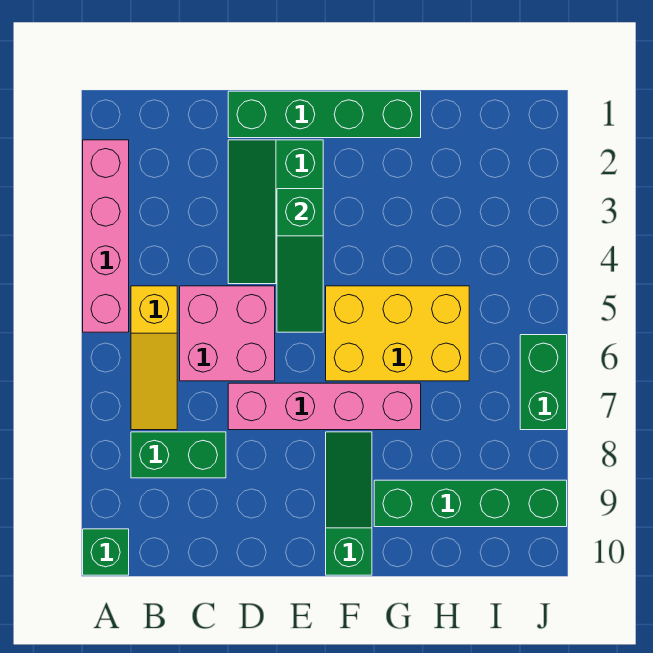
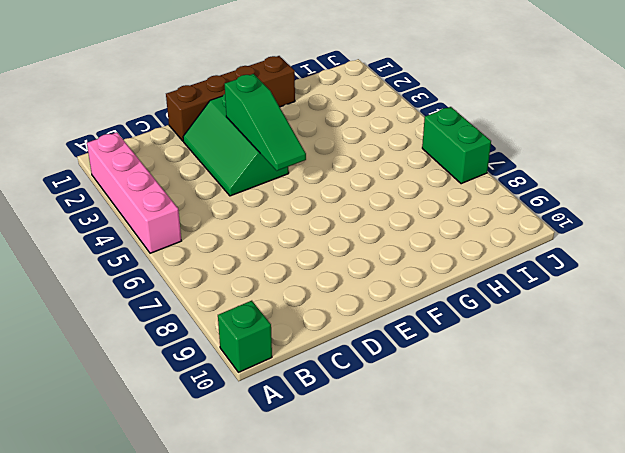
brown brick D1:G1 level 1 -> green brick D1:G1 level 1
none -> yellow slope B5:B7 level 1 top 5
none -> green brick B8:C8 level 1
none -> pink brick C5:D6 level 1

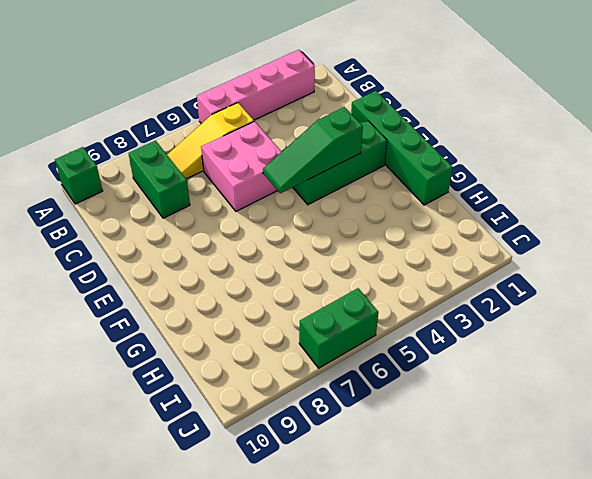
none -> pink brick D7:G7 level 1
none -> yellow brick F5:H6 level 1
none -> green slope F8:F10 level 1 top 10

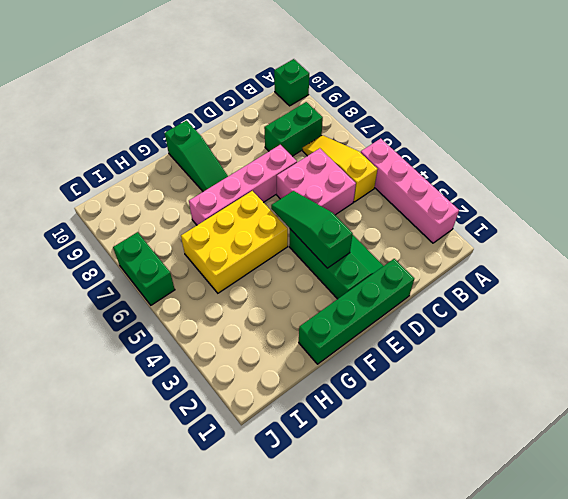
none -> green brick G9:J9 level 1

